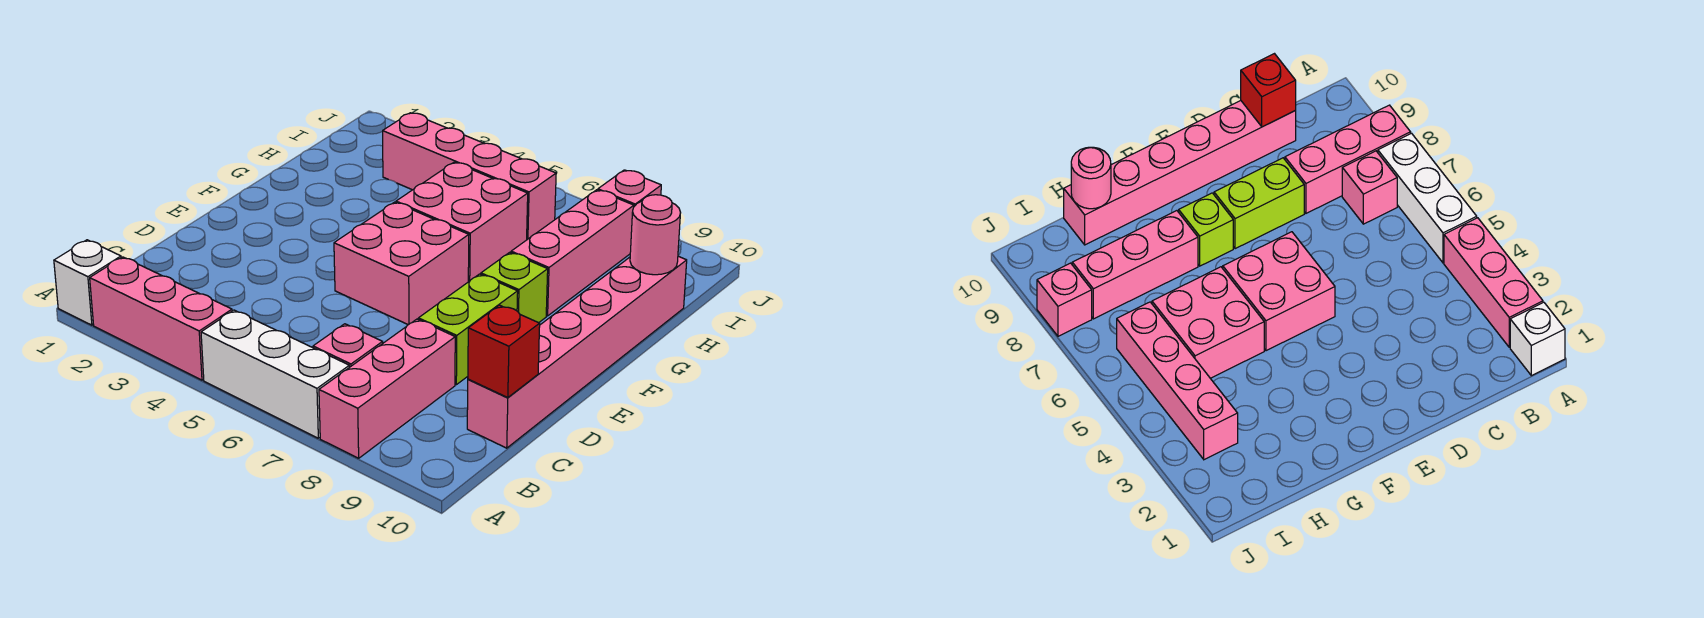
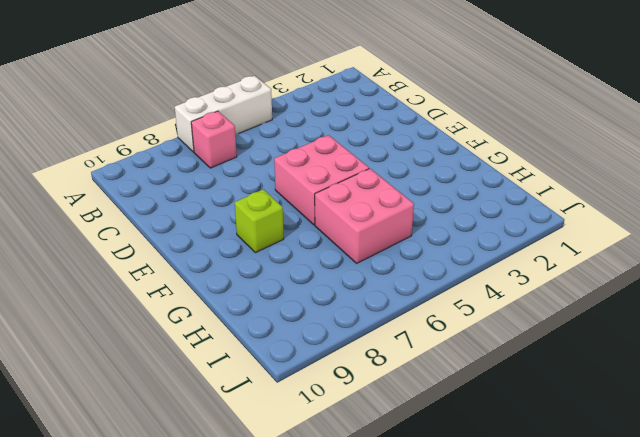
none -> white brick A1 level 1
none -> pink brick A2:A4 level 1
none -> pink brick A8:C8 level 1

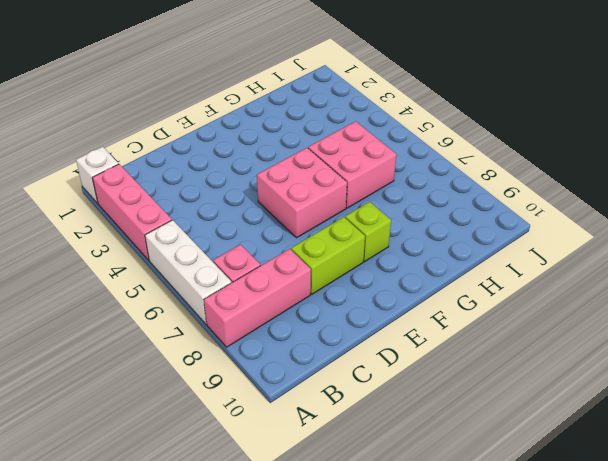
none -> pink brick C10:H10 level 1
none -> pink brick G8:I8 level 1
none -> pink brick I3:I6 level 1

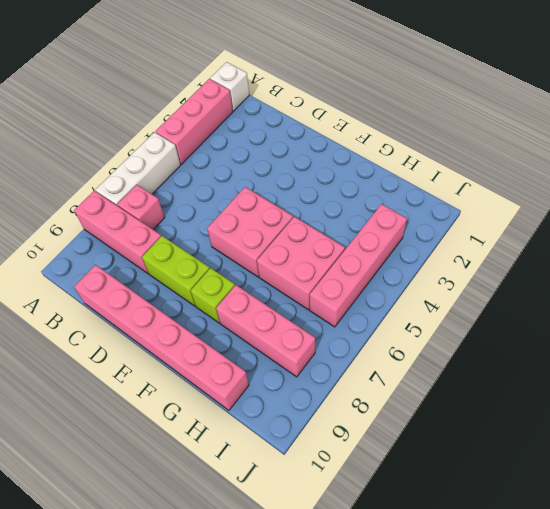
none -> pink brick J8 level 1
none -> red brick C10 level 2
none -> pink round brick H10 level 2

